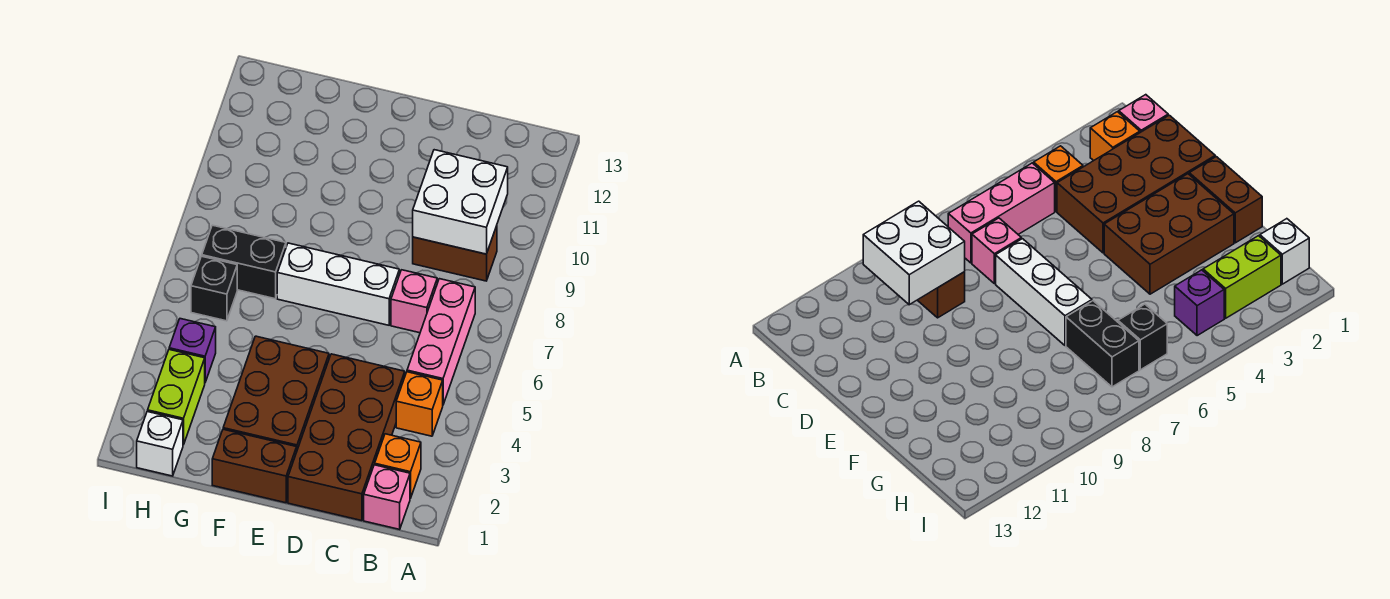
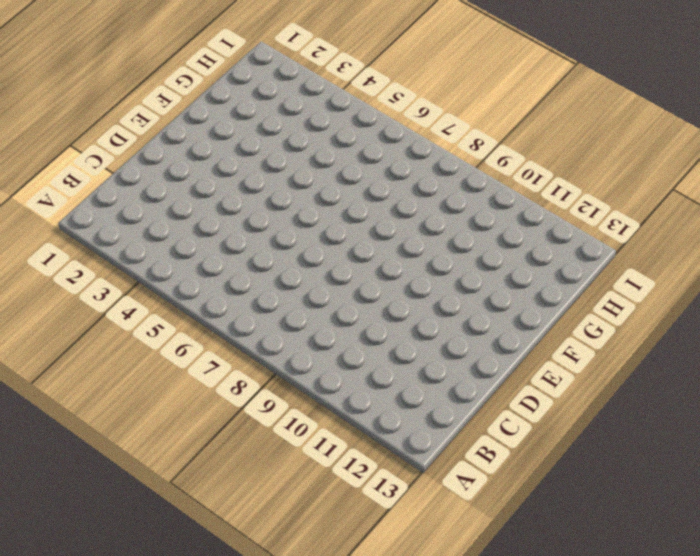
none -> pink brick B1 level 1
none -> orange brick B2 level 1
none -> orange brick B4 level 1

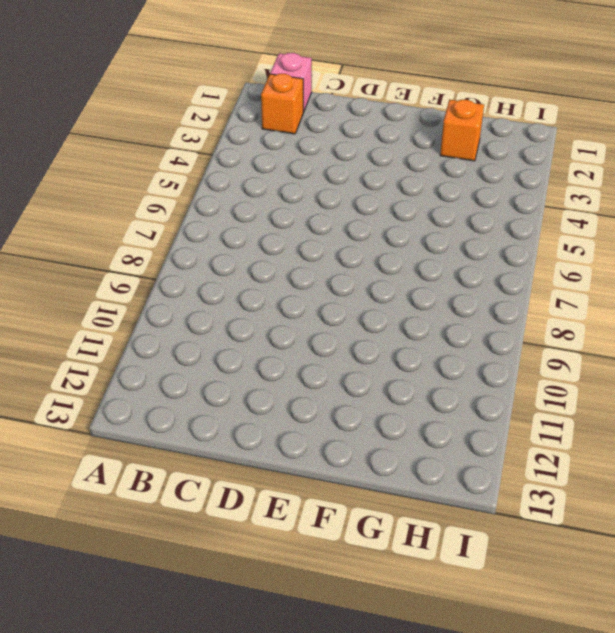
orange brick G2 level 1 -> orange brick B4 level 1
none -> pink brick B5:B7 level 1
none -> brown brick B9:C9 level 1
none -> brown brick C1:D4 level 1

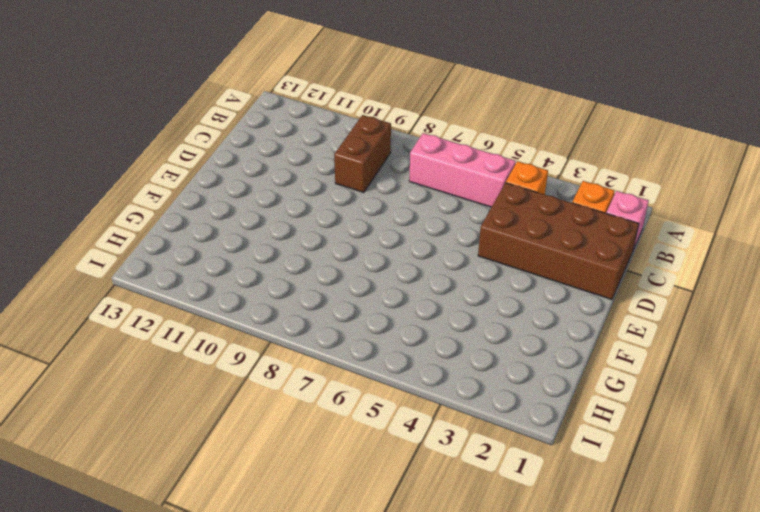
none -> pink brick C7 level 1
none -> white brick D7:F7 level 1
none -> brown brick E1:F1 level 1

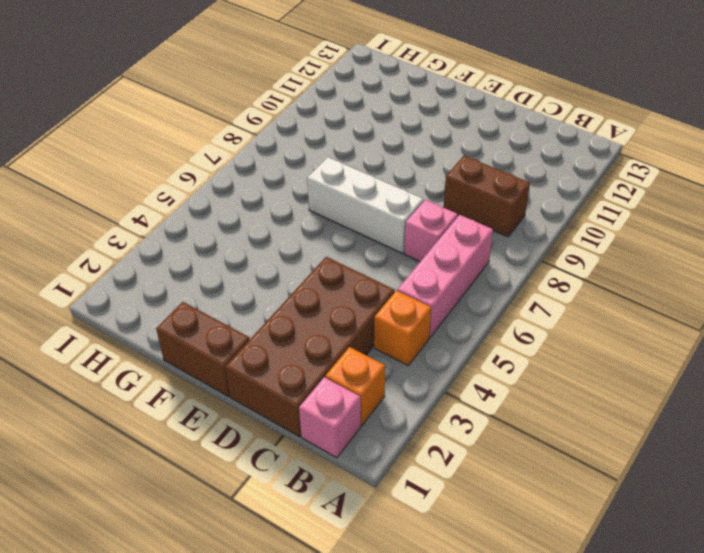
none -> brown brick E2:F4 level 1
none -> black brick G7:H7 level 1
none -> white brick H1 level 1

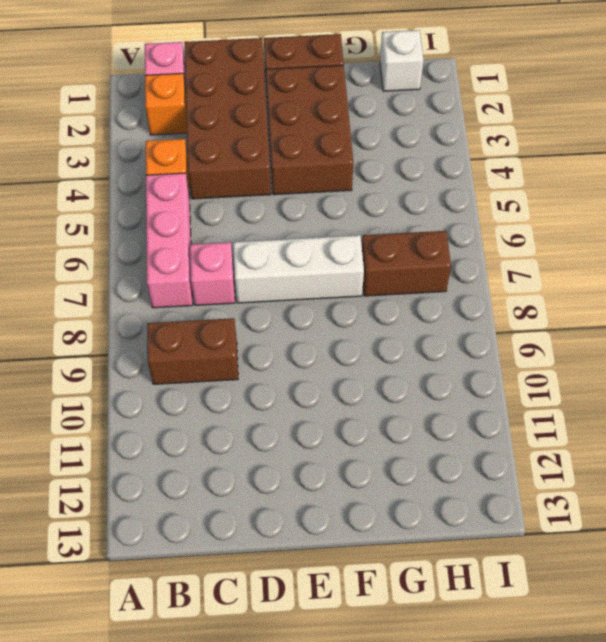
brown brick G7:H7 level 1 -> black brick G7:H7 level 1
none -> lime brick H2:H3 level 1
none -> purple brick H4 level 1
none -> black brick H6 level 1

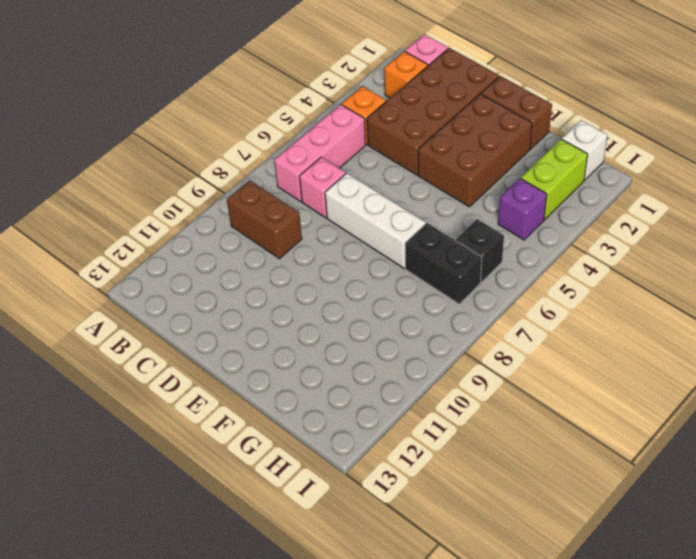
none -> white brick B9:C10 level 2

